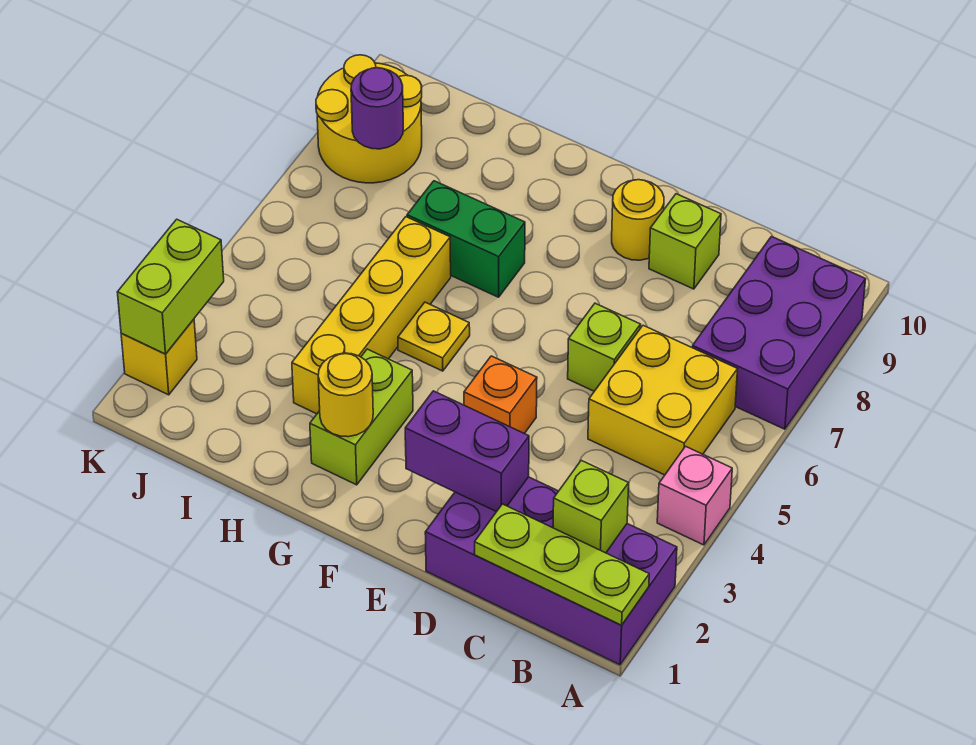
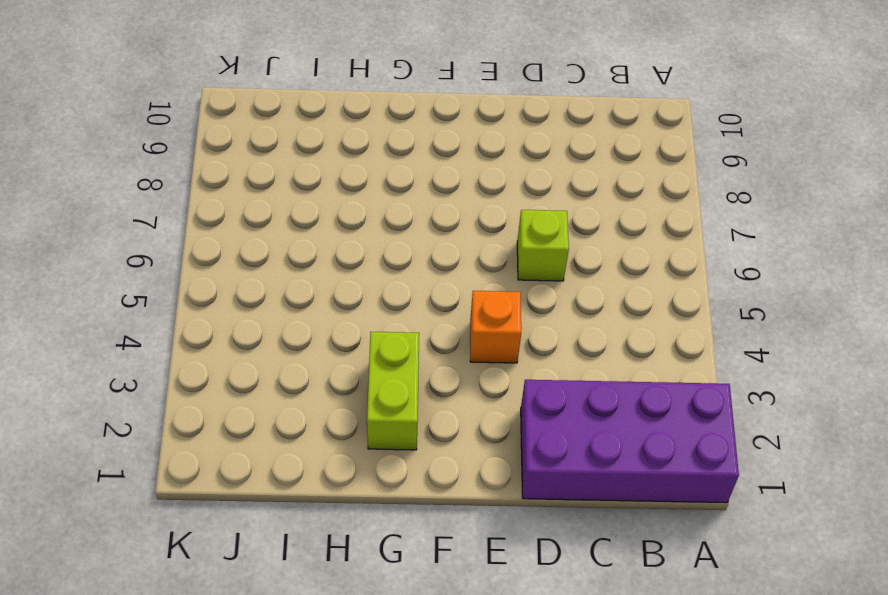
none -> pink brick A4 level 1
none -> purple brick A7:B9 level 1
none -> yellow brick B5:C6 level 1

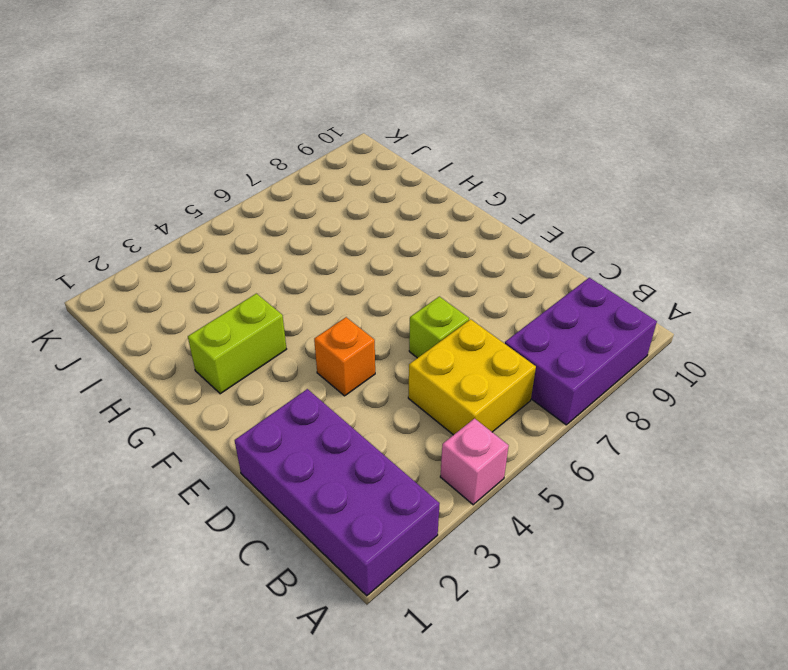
none -> lime brick D9 level 1
none -> yellow round brick E9 level 1
none -> yellow plate G5 level 1

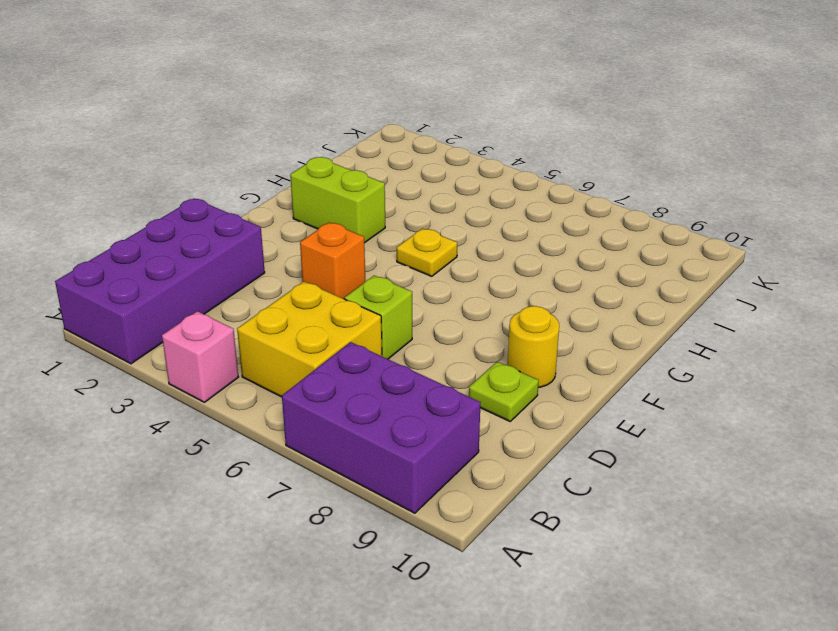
lime plate D9 level 1 -> lime brick D9 level 1
none -> green brick G7:H7 level 1
none -> yellow brick H3:H6 level 1
none -> yellow round brick J8:K9 level 1

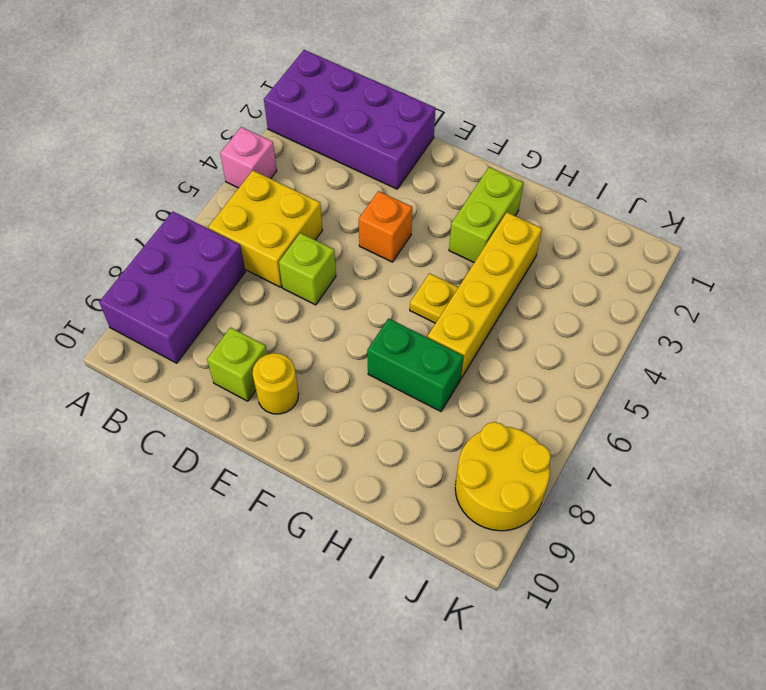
none -> yellow brick K2 level 1
none -> lime plate A1:C1 level 2
none -> lime brick B2 level 2

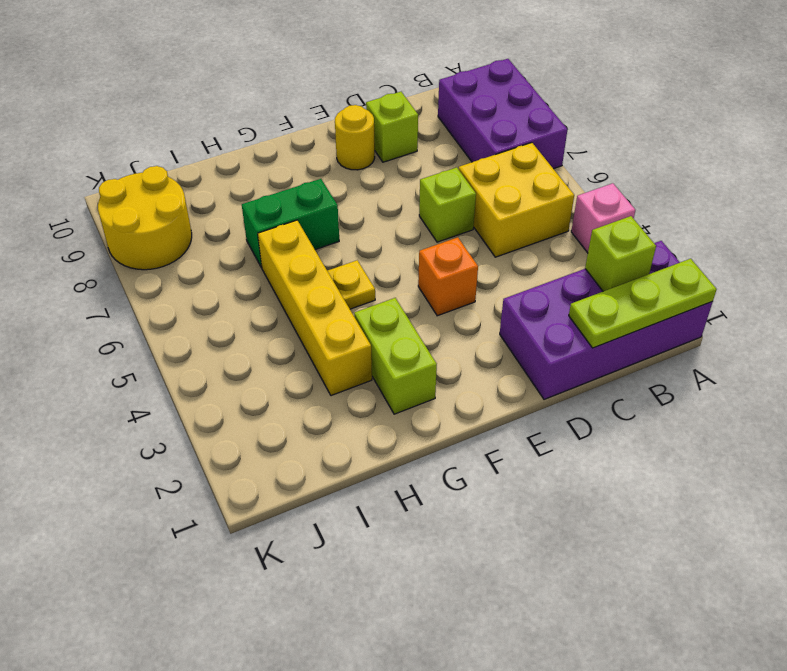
none -> yellow brick K2 level 1
none -> purple brick D2:E2 level 2
none -> yellow round brick G2 level 2

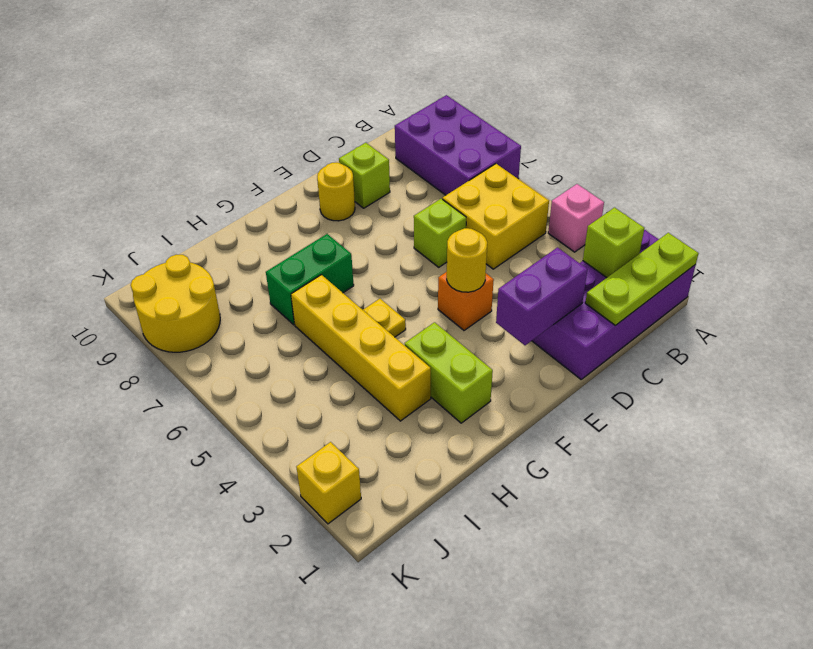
yellow round brick E4 level 2 -> yellow round brick G2 level 2
none -> purple round brick J8 level 2
none -> lime brick K2:K3 level 2

